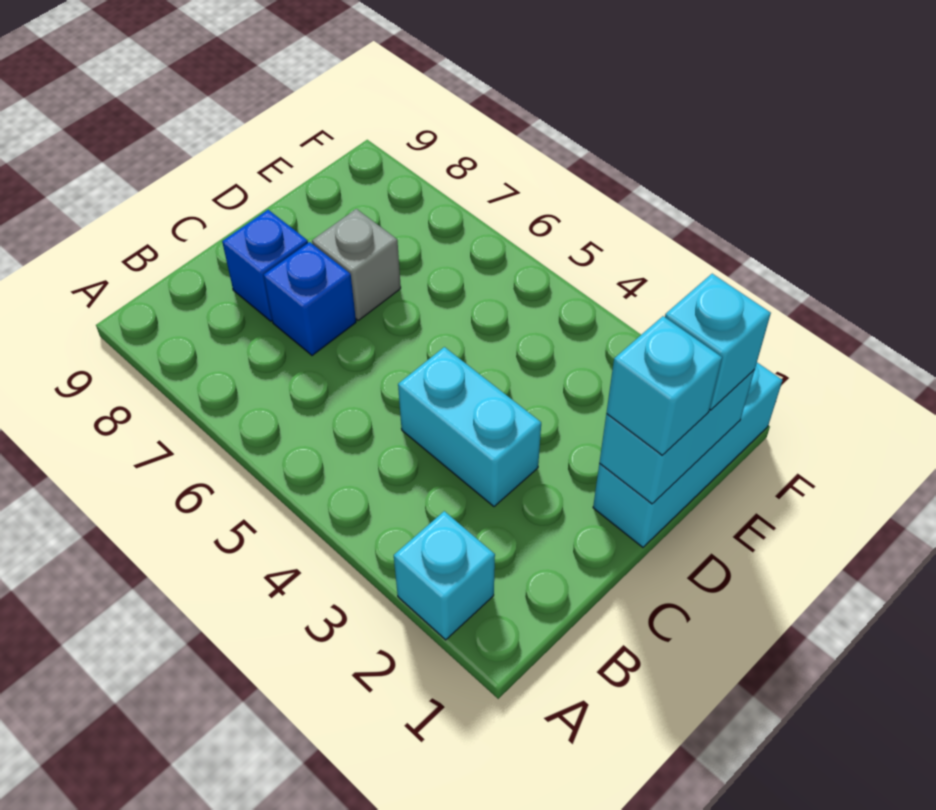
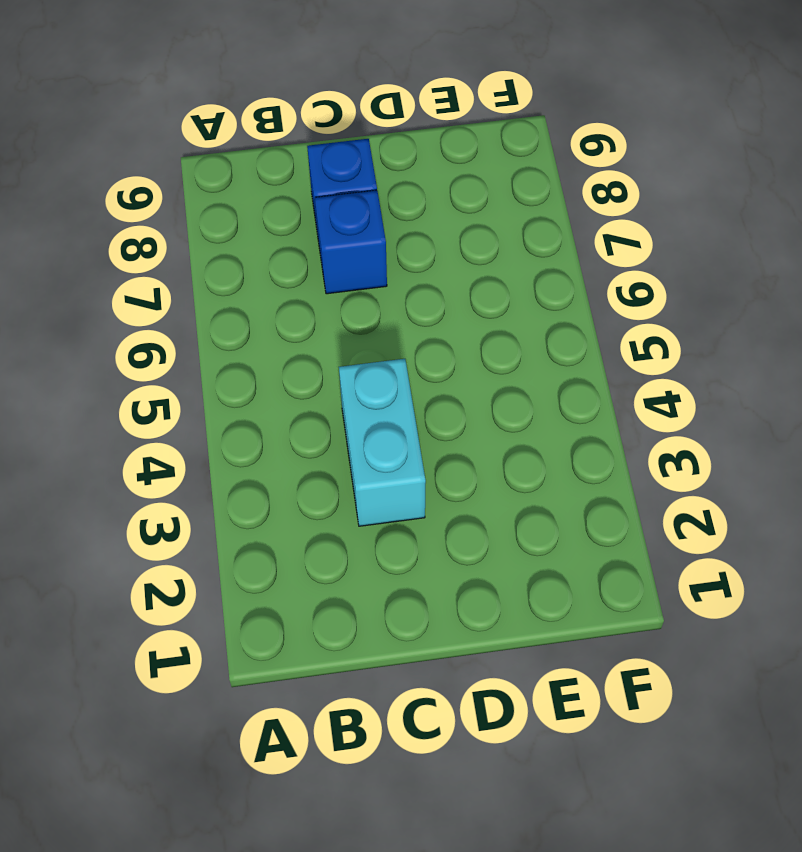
none -> cyan brick A2 level 1
none -> cyan brick D1:F1 level 1

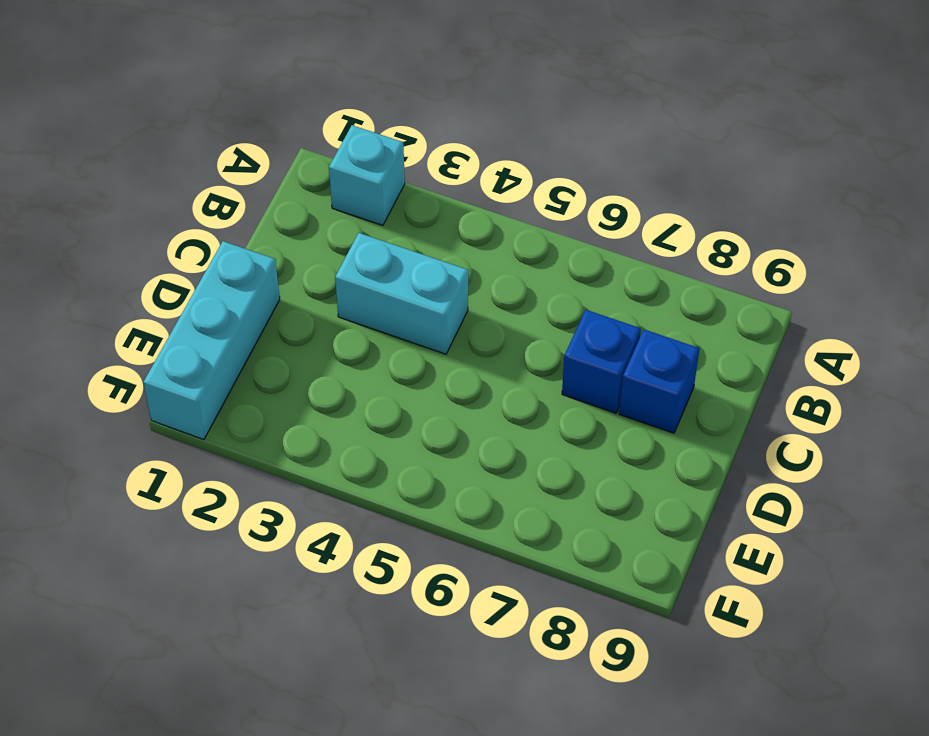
none -> grey brick D7 level 1
none -> cyan brick D1:E1 level 2

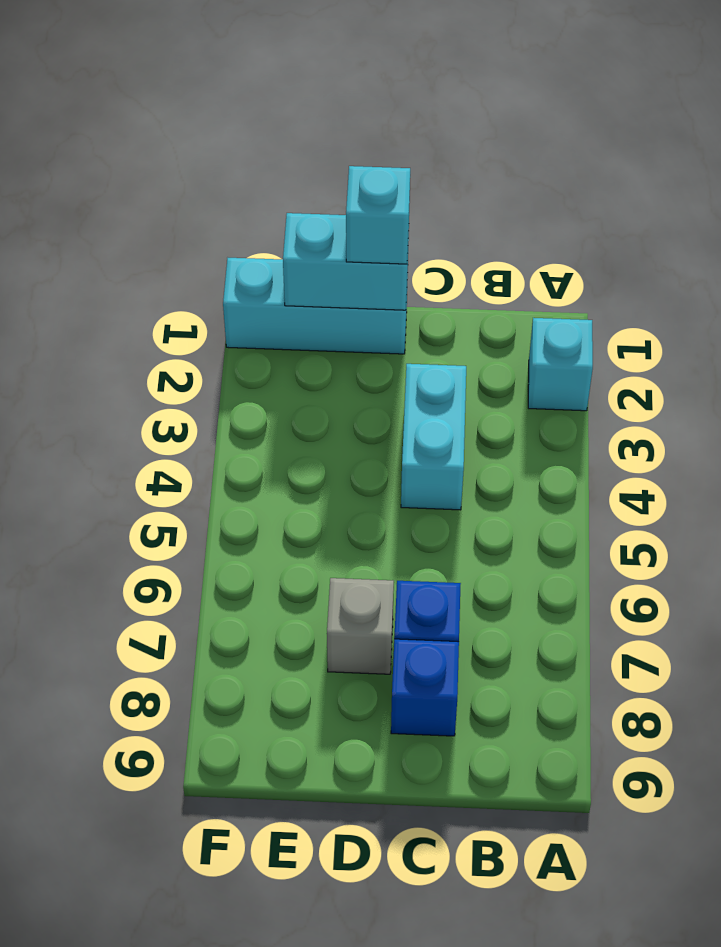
none -> cyan brick E1 level 3

